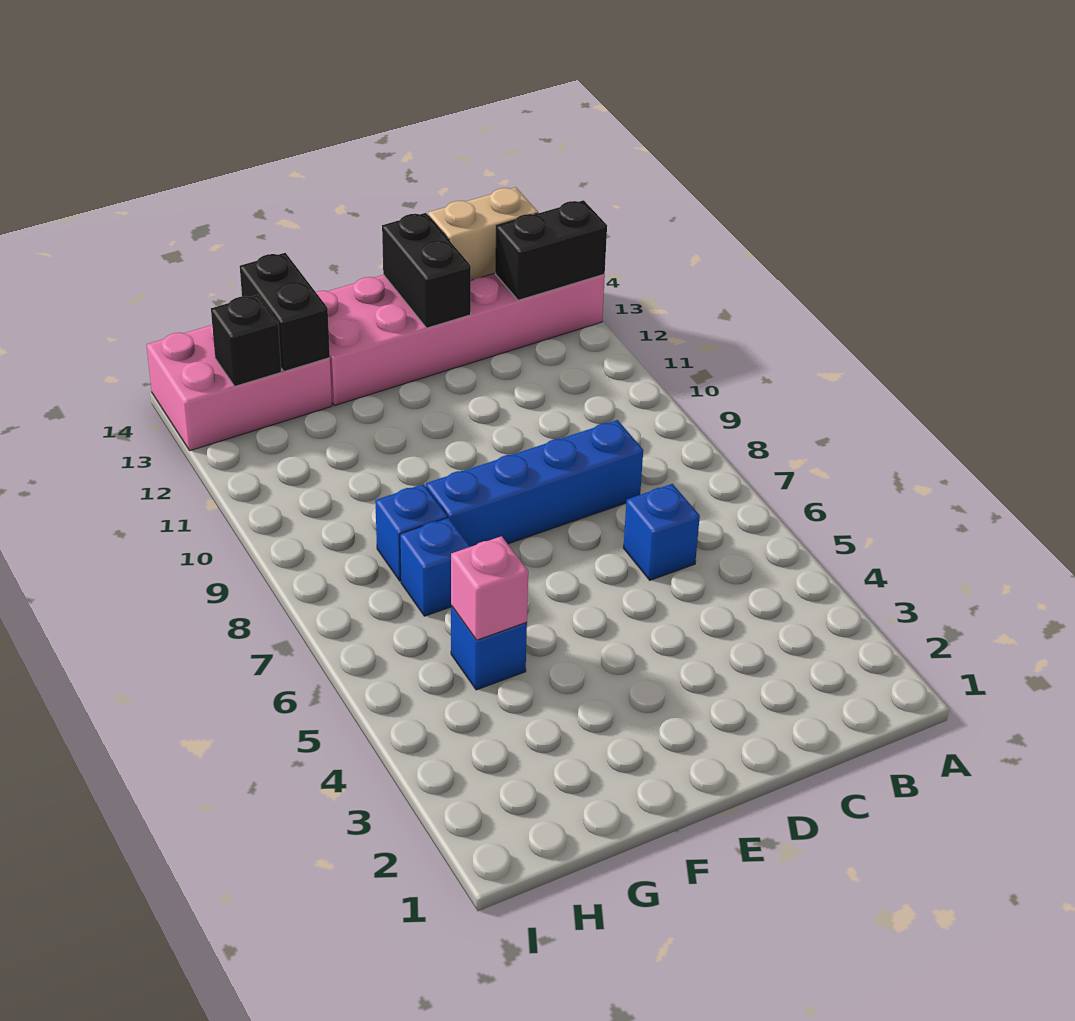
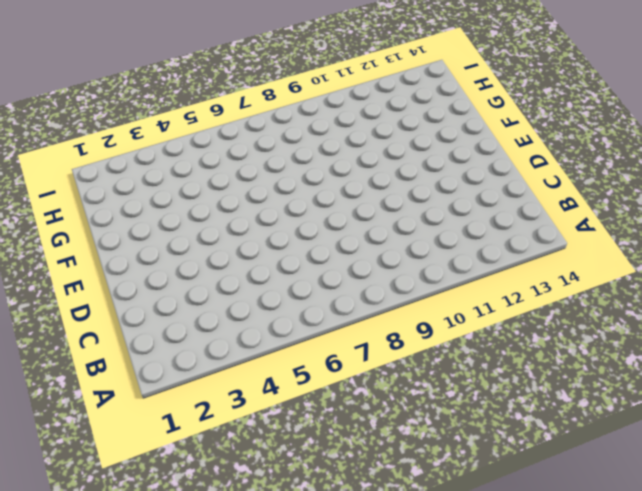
none -> pink brick A13:F14 level 1
none -> blue brick C6 level 1
none -> blue brick C8:F8 level 1

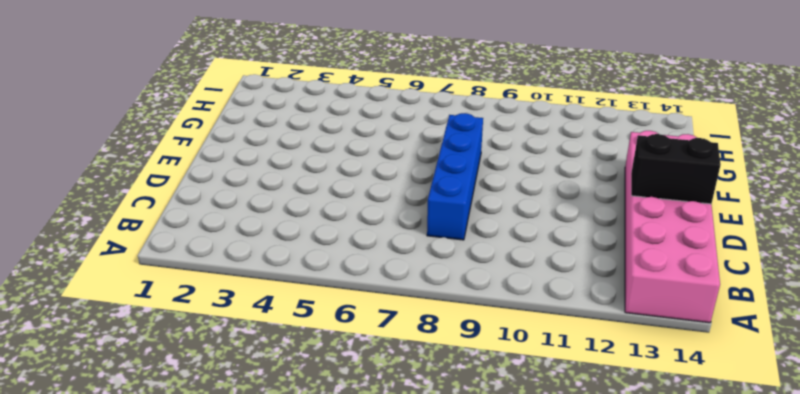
none -> blue brick C6 level 1
none -> blue brick G5 level 1
none -> blue brick G7 level 1

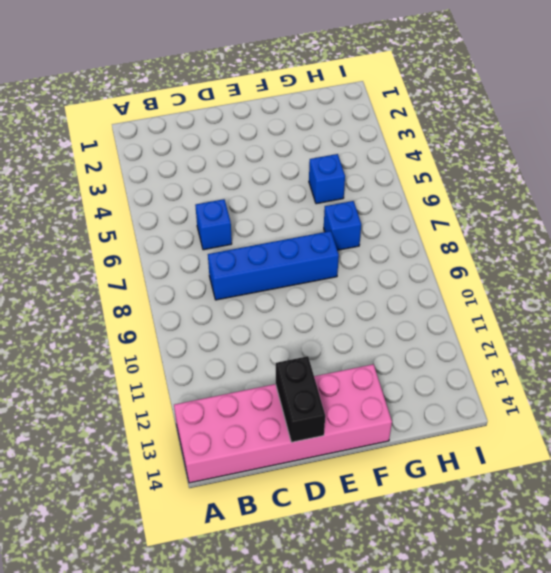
none -> blue brick G8 level 1
none -> pink brick G13:I14 level 1
none -> black brick A13:B13 level 2

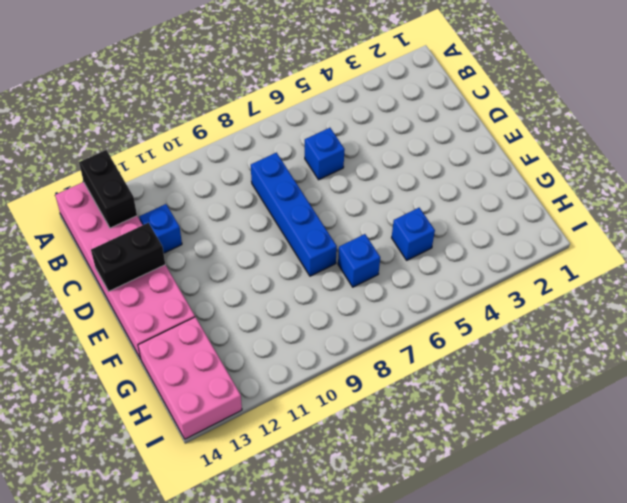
blue brick C12 level 1 -> blue brick G8 level 1
none -> tan brick B14:C14 level 2
none -> pink brick G5 level 2
none -> black brick G13:G14 level 2

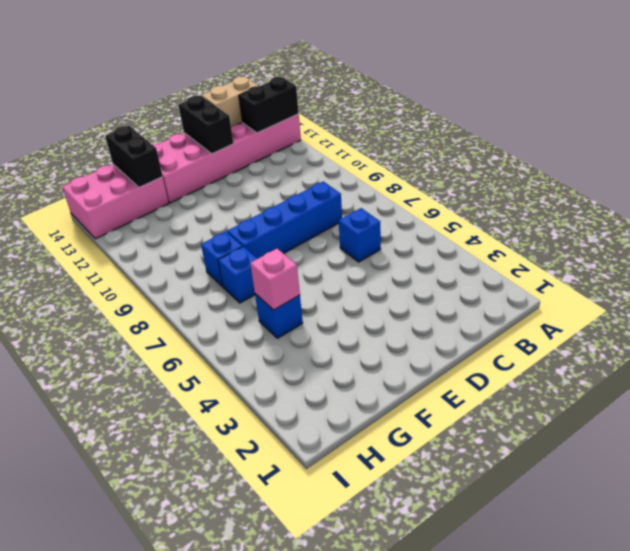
none -> black brick H13 level 2

